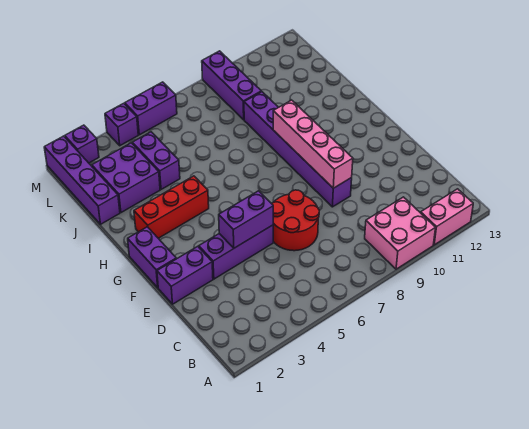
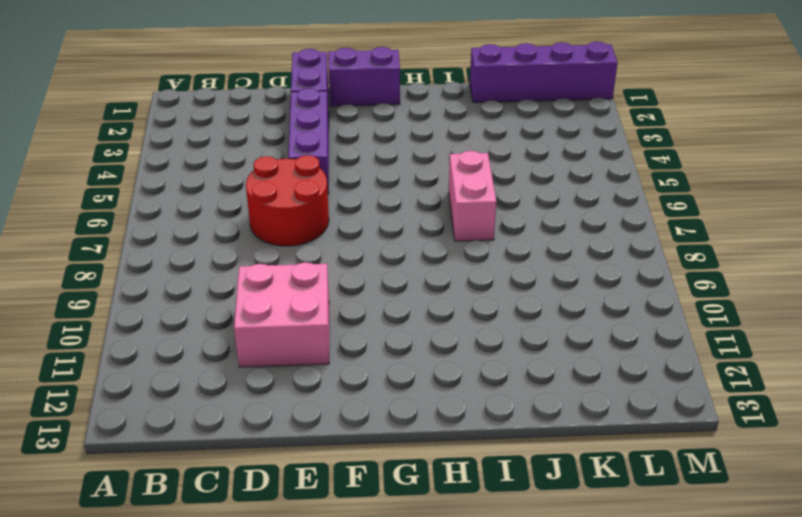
pink brick D10:E11 level 1 -> pink brick A9:B10 level 1
pink brick I6:I7 level 1 -> pink brick A11:A12 level 1
none -> purple brick E9:J9 level 1
none -> red brick H2:H4 level 1
none -> purple brick J2:K3 level 1

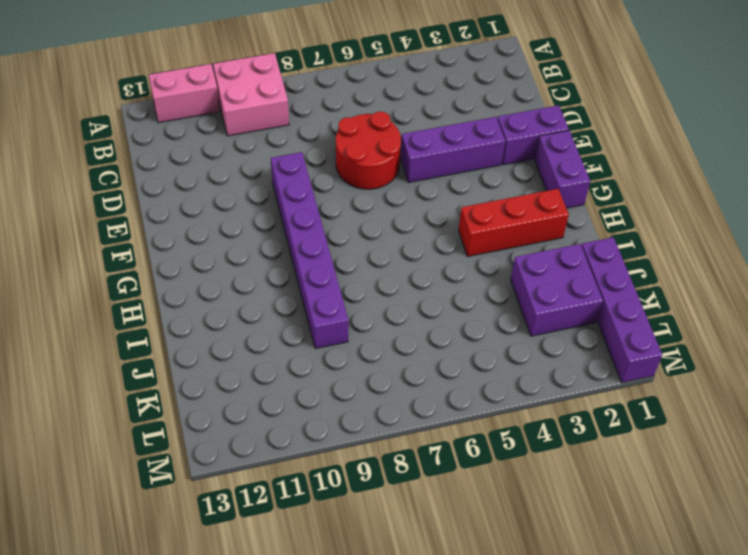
none -> purple brick J4:K4 level 1
none -> purple brick K9:M9 level 1
none -> purple brick M2 level 1

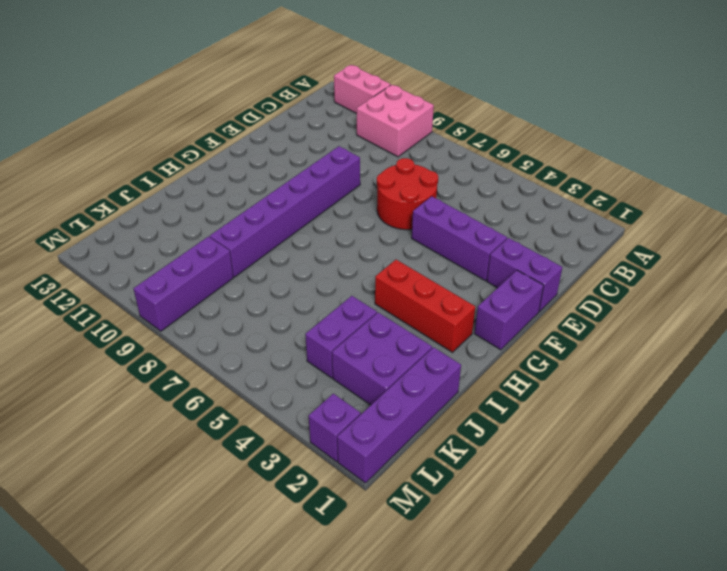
none -> purple brick M4 level 1
none -> purple brick M5:M6 level 1
none -> purple brick E4:E5 level 2

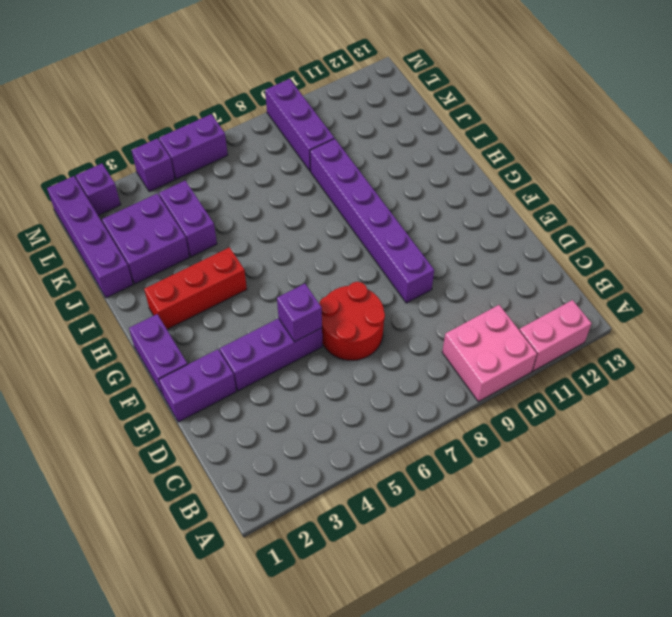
purple brick E5 level 2 -> purple brick E4:E5 level 2
none -> pink brick E9:H9 level 2

